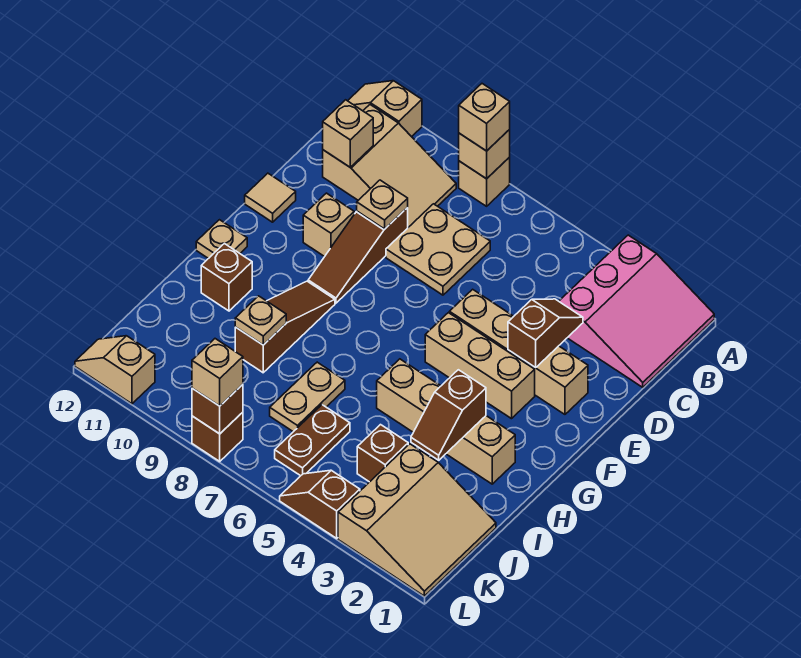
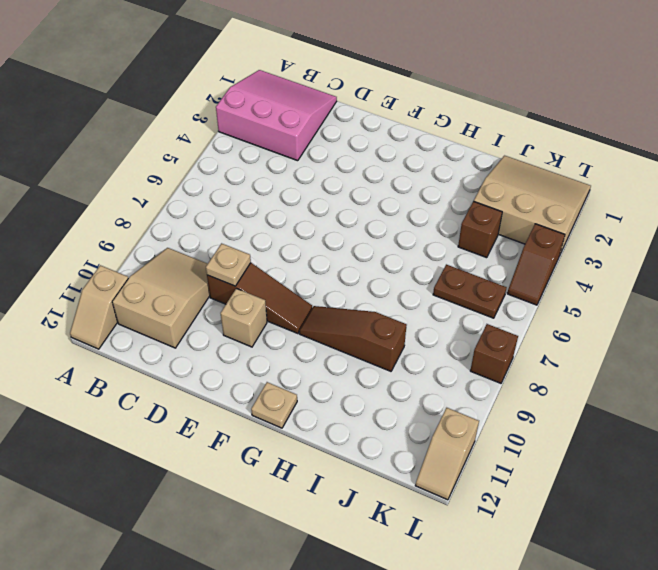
none -> tan brick A8 level 1
none -> tan plate C7:D8 level 1
none -> tan brick E2:E5 level 1
none -> tan tile E12 level 1

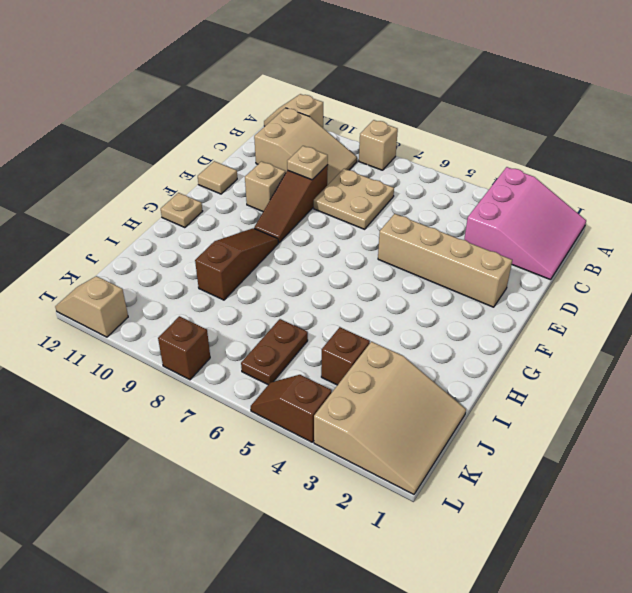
none -> tan brick F3:F5 level 1
none -> tan brick H2:H5 level 1
none -> brown brick H11 level 1
none -> tan plate I7:J7 level 1

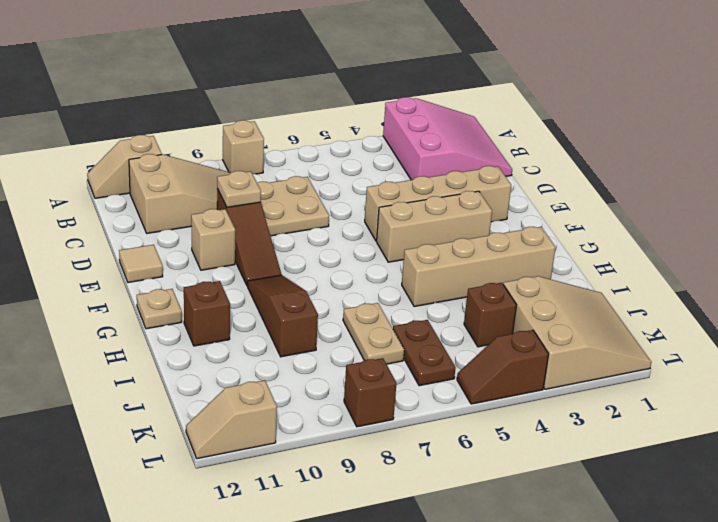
none -> tan brick A8 level 2
none -> tan brick C11 level 2
none -> brown slope D3:E3 level 2 top E
none -> brown slope H3:I3 level 2 top H

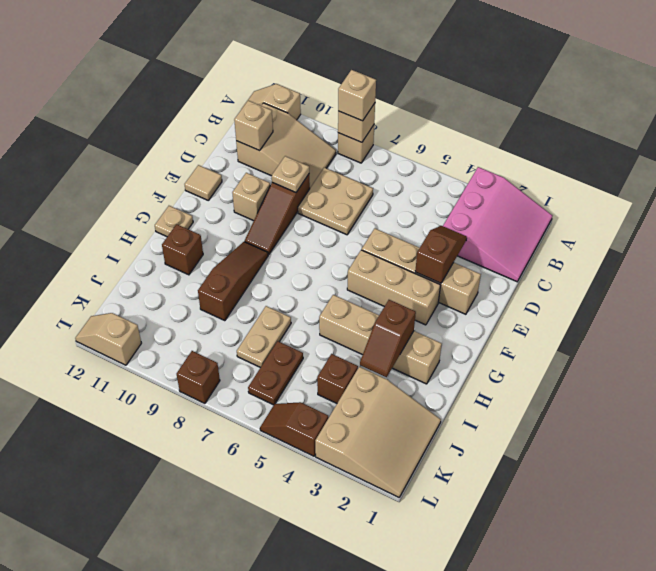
none -> tan plate I9 level 2
none -> brown brick L8 level 2
none -> tan brick L8 level 3

